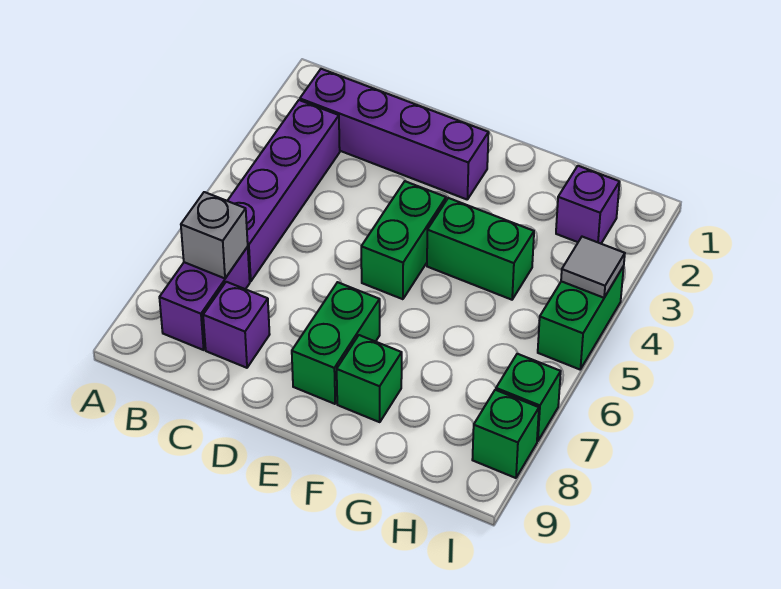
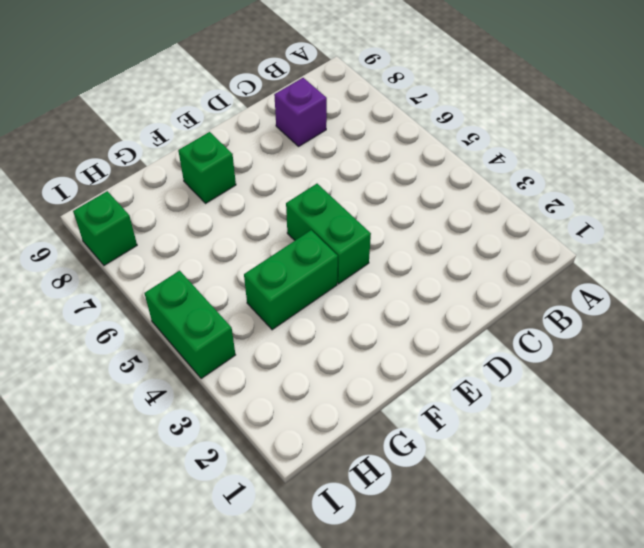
none -> purple brick B2:E2 level 1
none -> purple brick B3:B6 level 1
none -> purple brick B7:B8 level 1

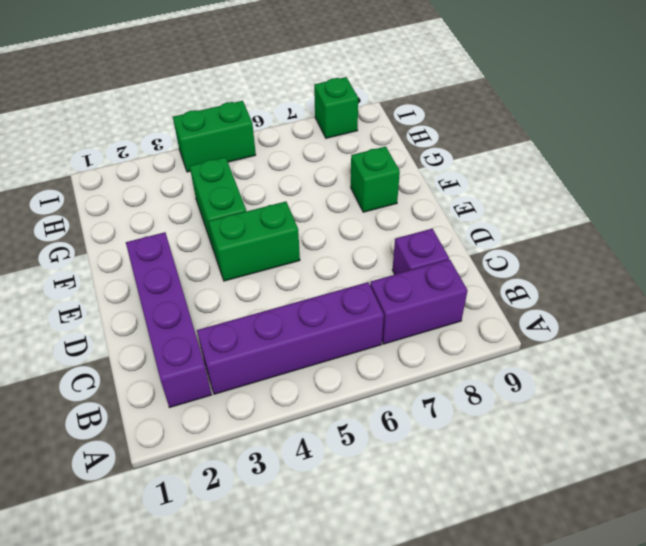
none -> green brick E7:E8 level 1
none -> purple brick H2 level 1
none -> green brick I7 level 1

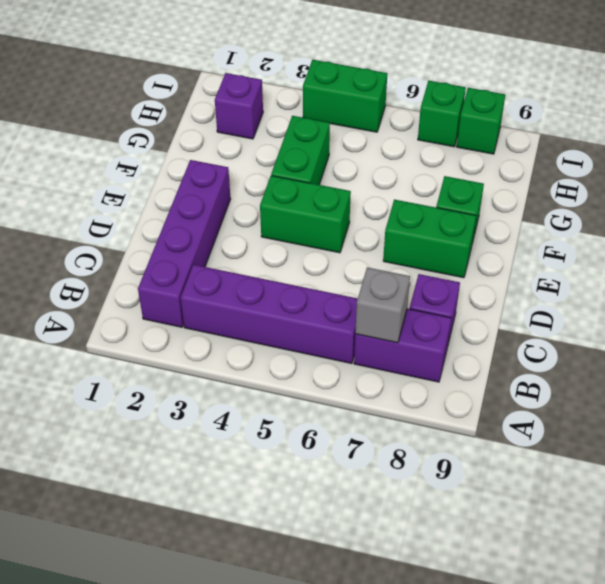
none -> grey tile I4 level 2

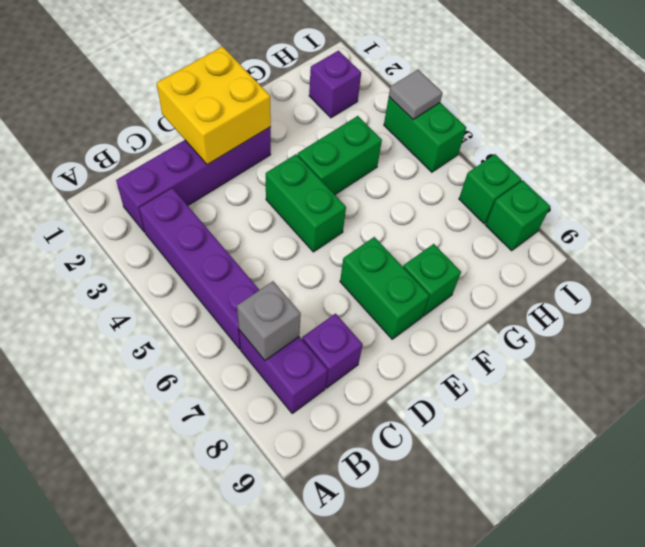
yellow brick D1:E2 level 2 -> none

